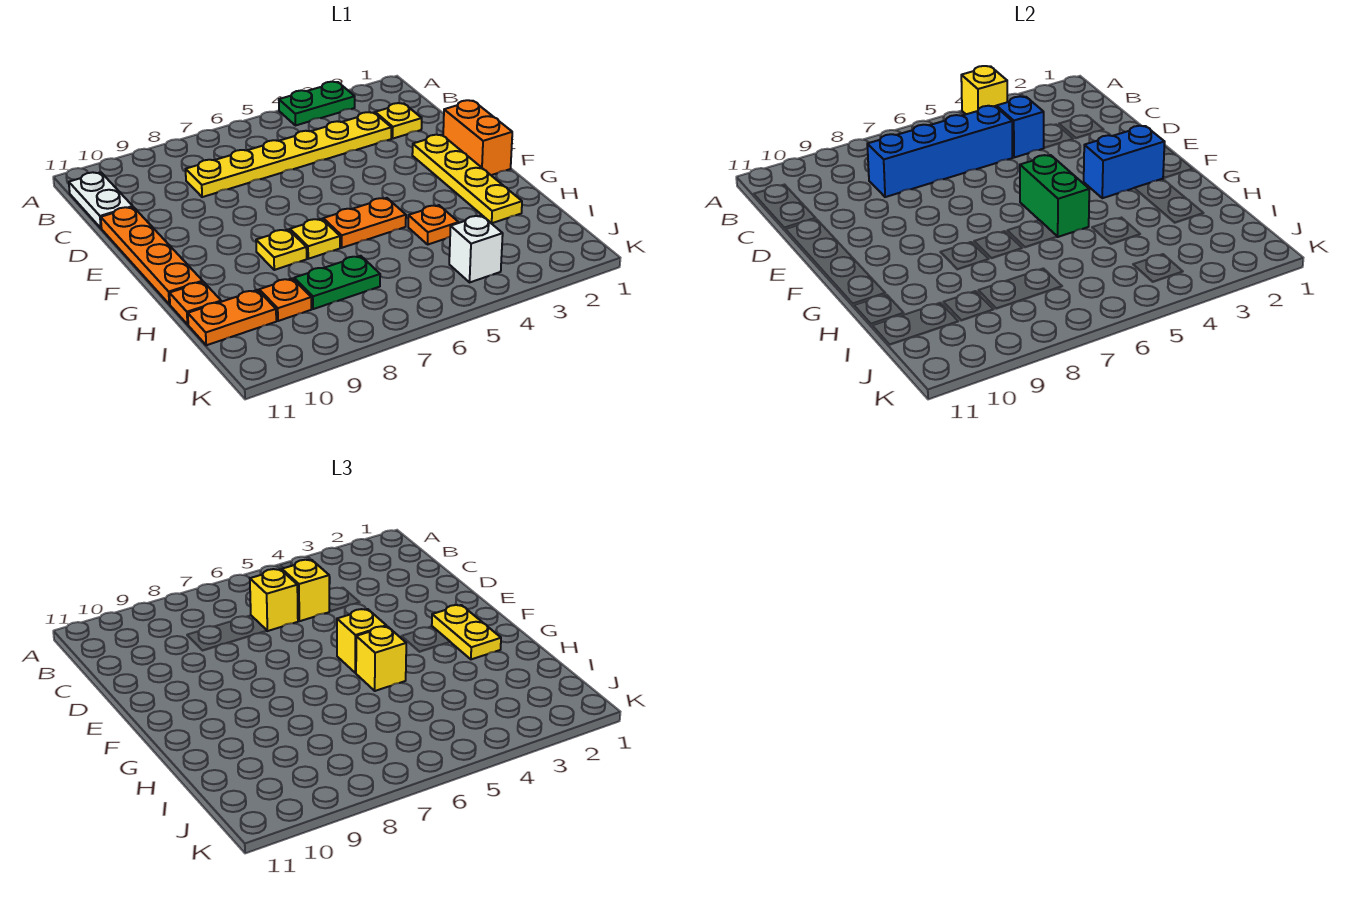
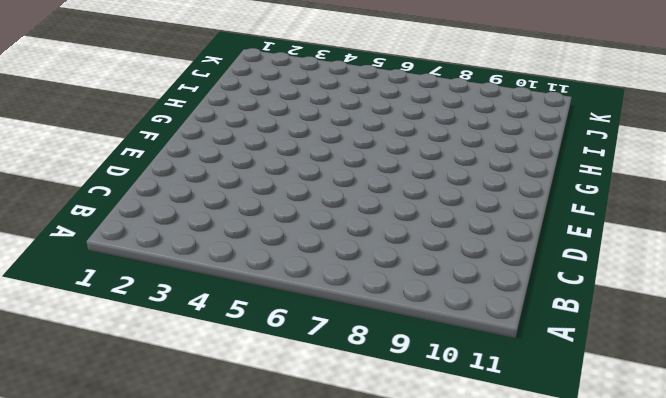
none -> green plate A3:A4 level 1
none -> white plate B11:C11 level 1
none -> yellow plate C2 level 1

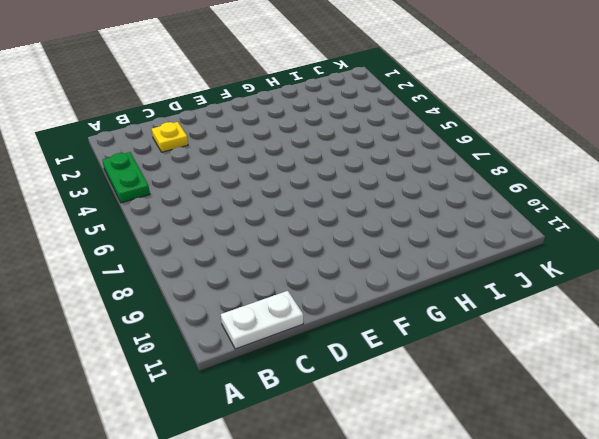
none -> yellow plate C3:C8 level 1
none -> orange plate D11:G11 level 1
none -> orange brick E1:F1 level 1

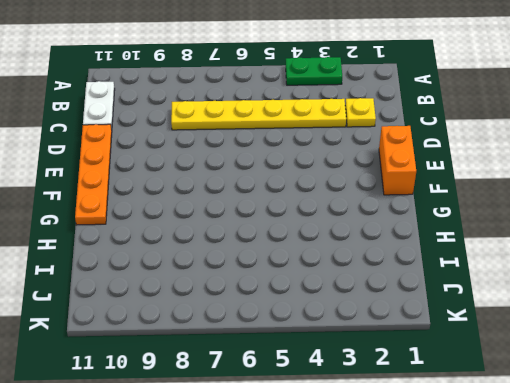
none -> yellow plate E2:H2 level 1
none -> orange plate G5:G6 level 1
none -> yellow plate G7 level 1

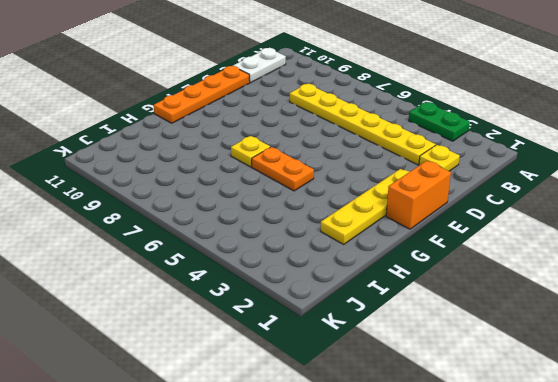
none -> yellow plate G8 level 1
none -> orange plate H4 level 1
none -> orange plate H11 level 1

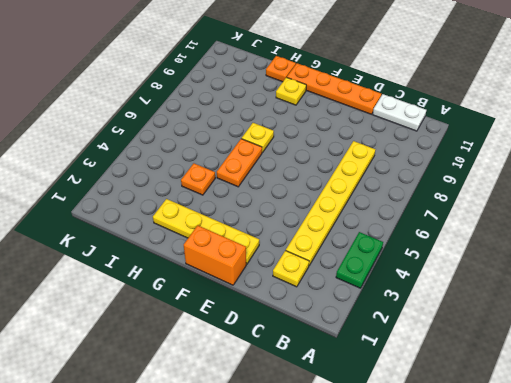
yellow plate G10 level 1 -> yellow plate G8 level 1
none -> green plate I7:I8 level 1
none -> orange plate I9 level 1
none -> orange plate I10:I11 level 1

